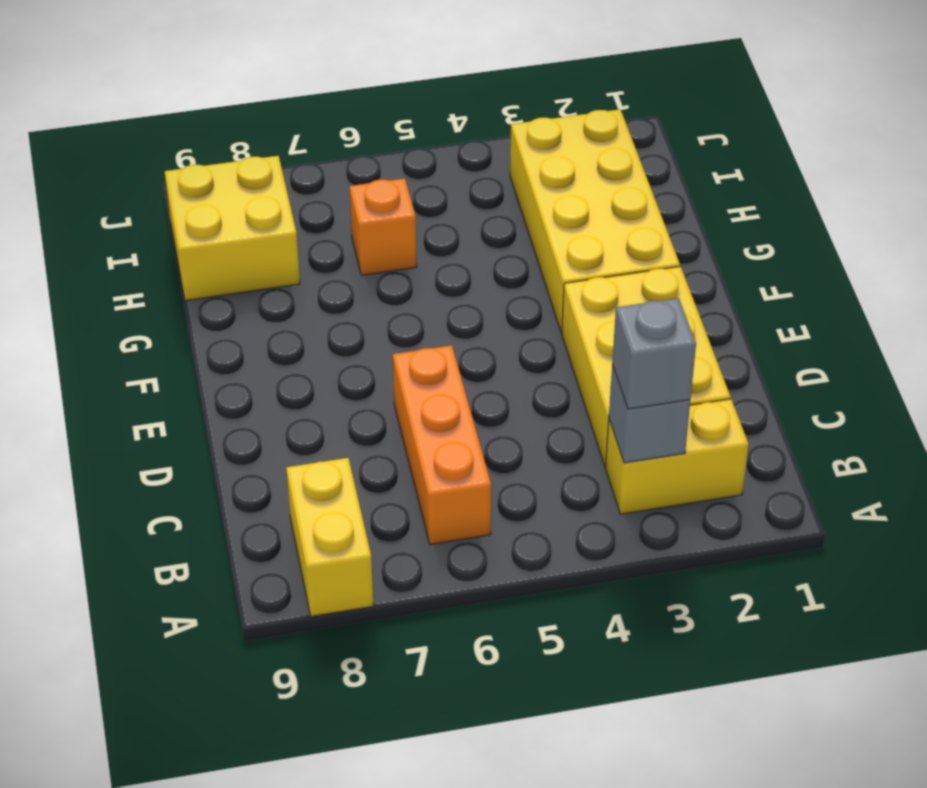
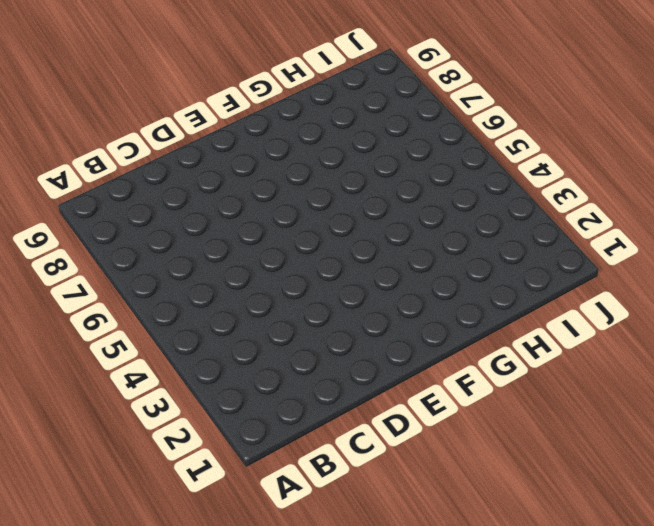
none -> yellow brick A8:B8 level 1
none -> yellow brick B2:B3 level 1

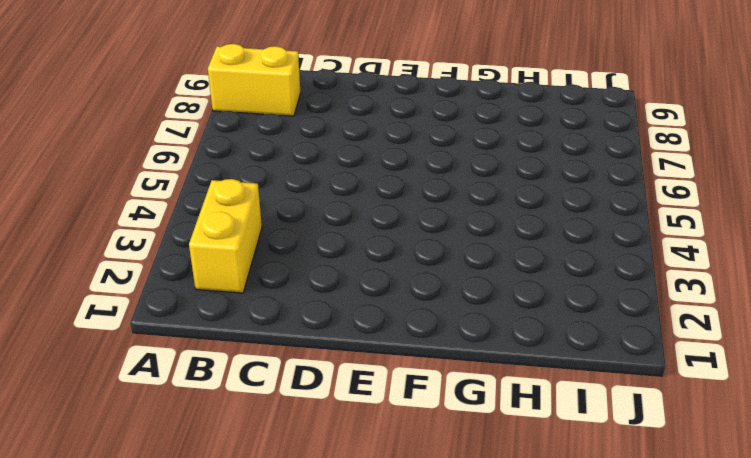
none -> orange brick B6:D6 level 1
none -> yellow brick C2:E3 level 1

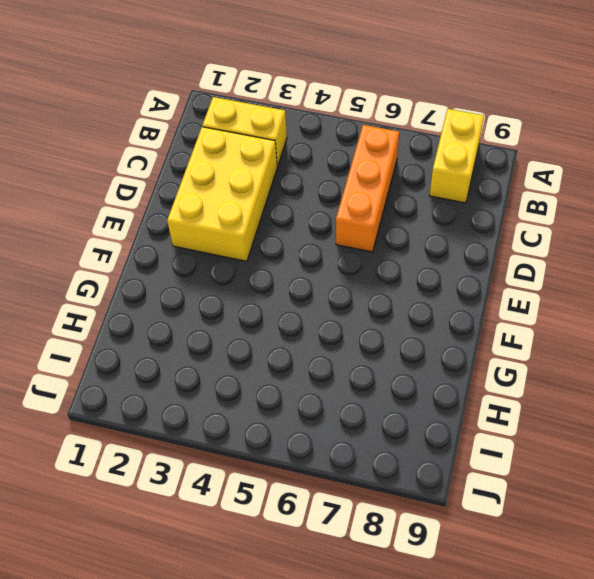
none -> yellow brick F2:I3 level 1
none -> orange brick H6 level 1

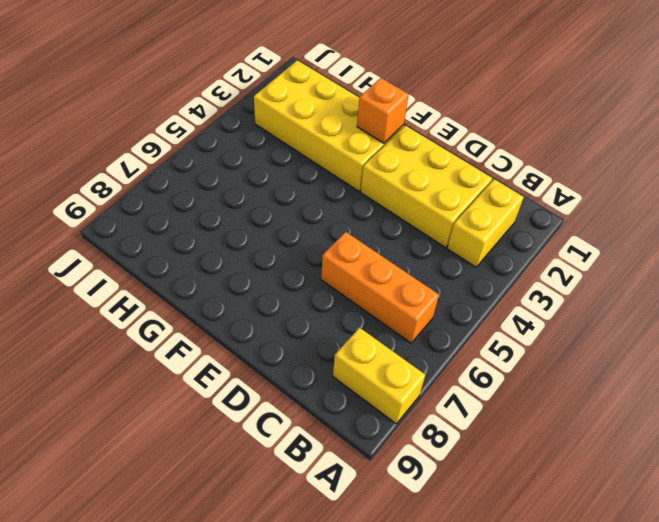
orange brick F2 level 2 -> orange brick H6 level 1
none -> yellow brick H8:I9 level 1
none -> grey brick B3 level 2

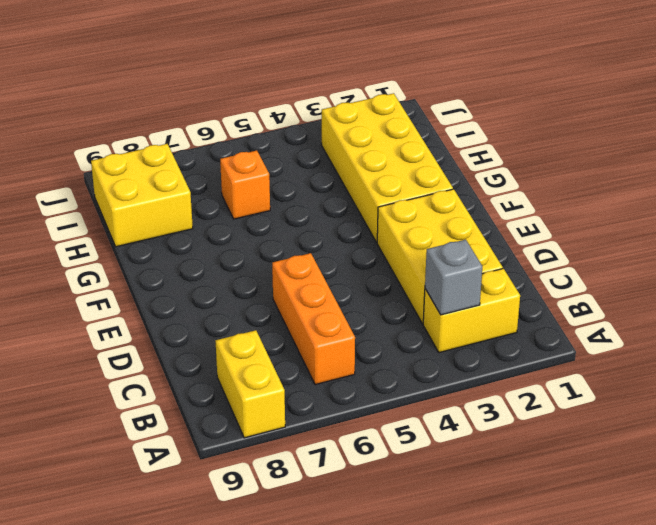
none -> grey brick B3 level 3

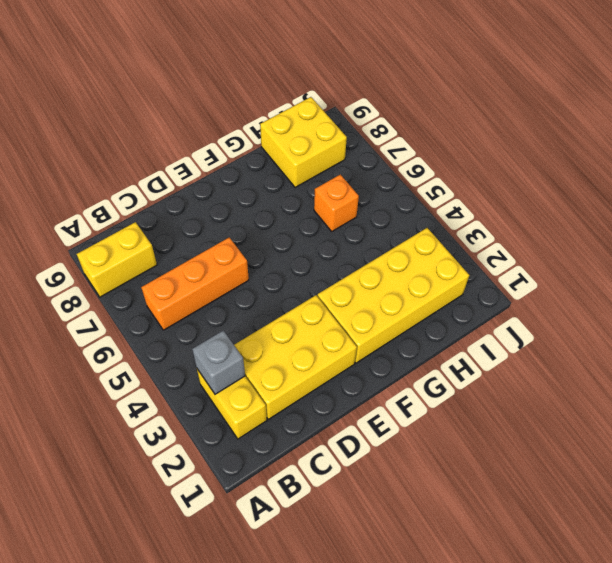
none -> grey brick B3 level 3

